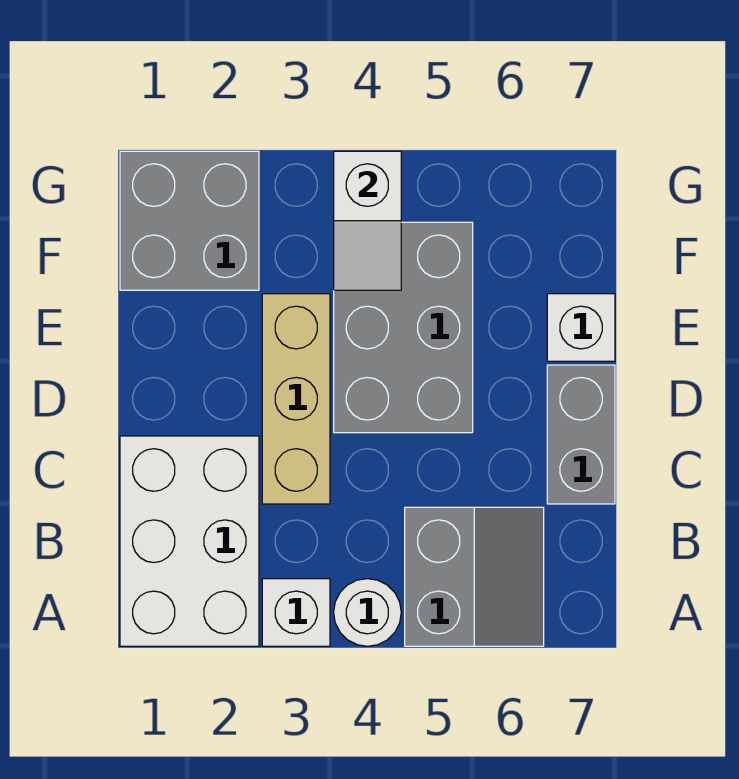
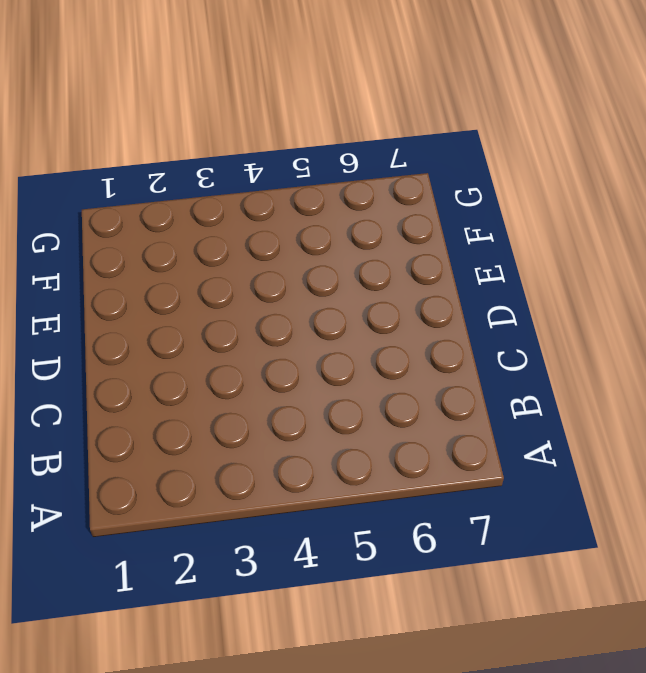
none -> white brick A1:C2 level 1
none -> white brick A3 level 1

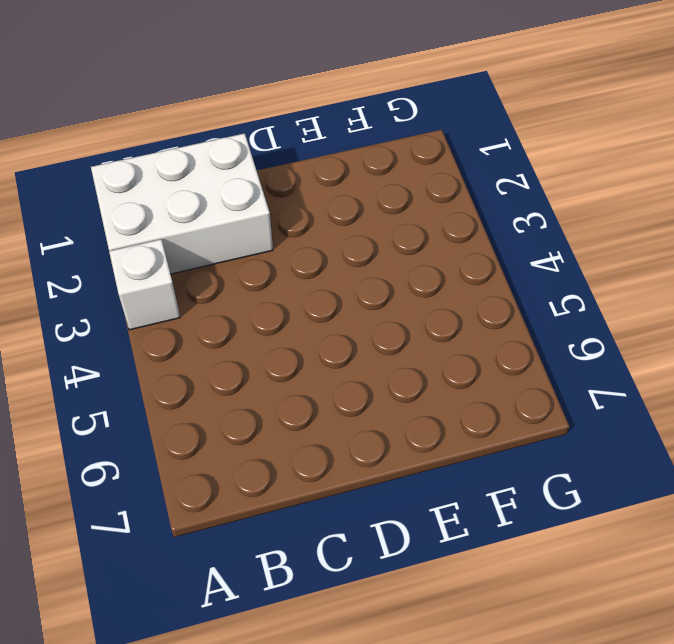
none -> white round brick A4 level 1
none -> grey slope A5:B6 level 1 top 5

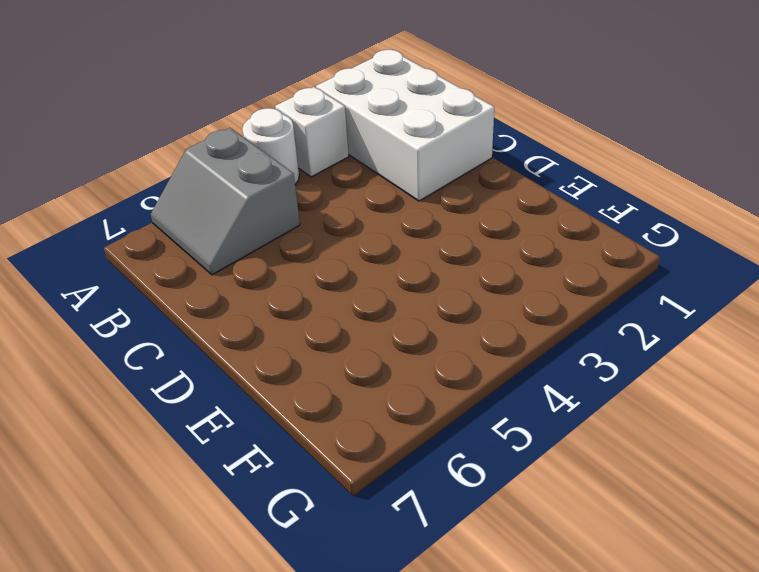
none -> tan brick C3:E3 level 1
none -> grey brick C7:D7 level 1

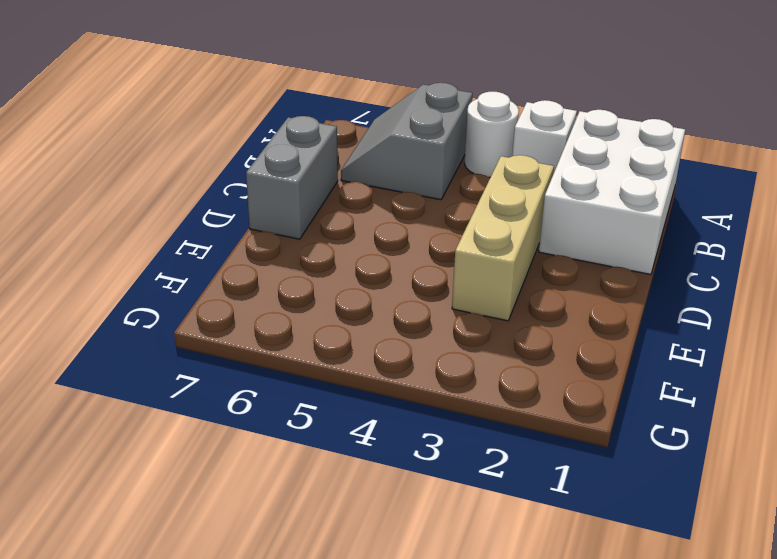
none -> grey brick D4:F5 level 1
none -> white brick E7 level 1

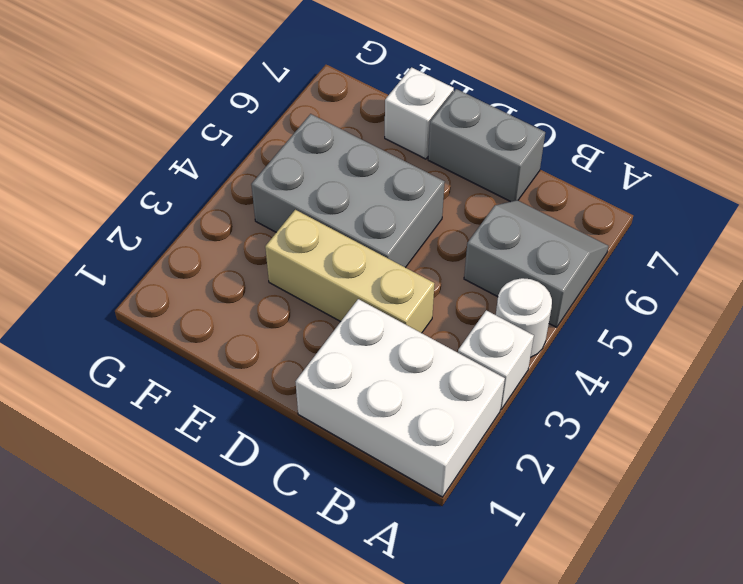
none -> grey brick F1:G2 level 1
none -> white slope F4:G4 level 2 top G

